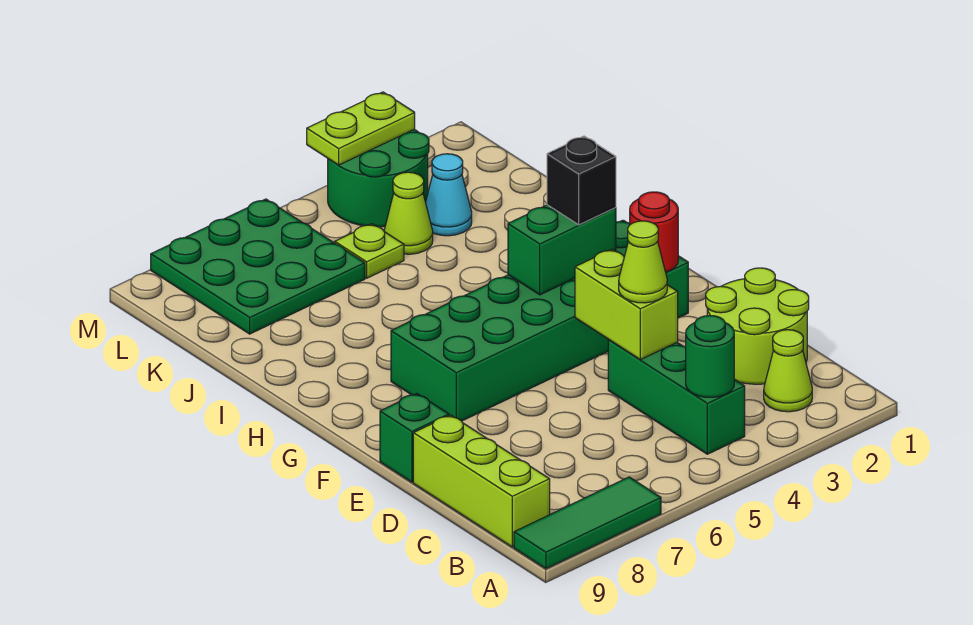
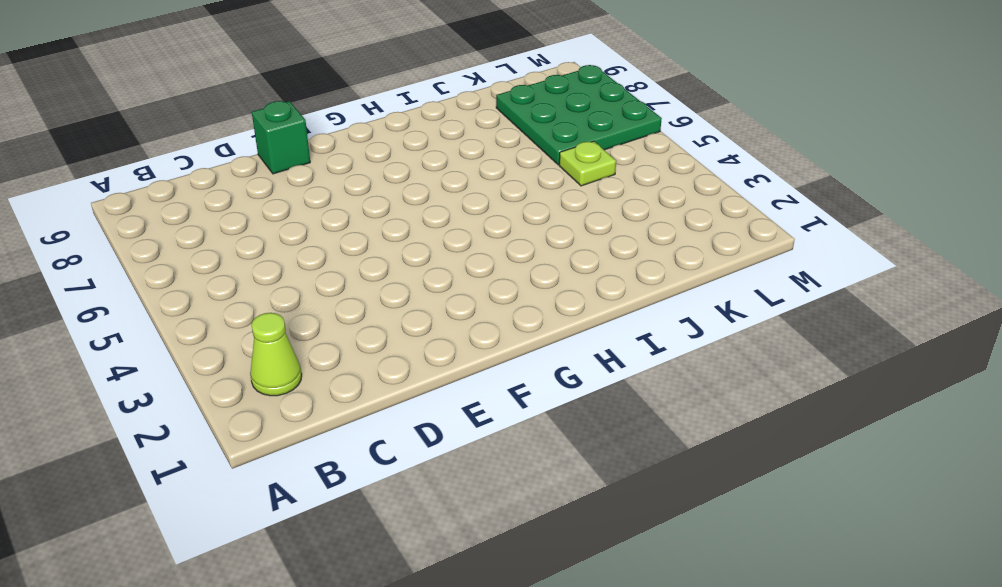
none -> green tile A7:A9 level 1
none -> green brick B4:D4 level 1
none -> lime brick B9:D9 level 1

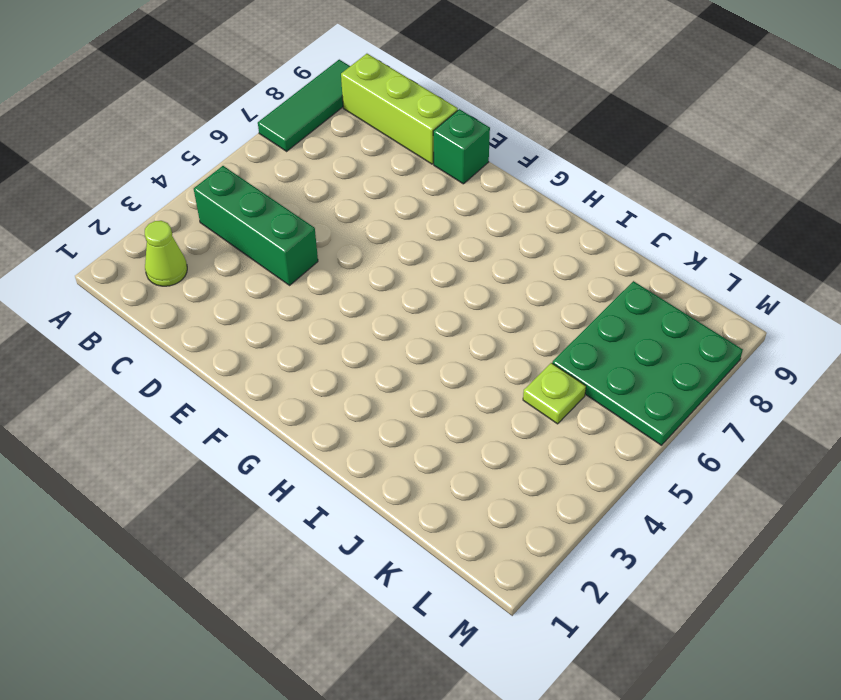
none -> lime round brick C1:D2 level 1
none -> green brick F2:G7 level 1
none -> cyan cone K3 level 1

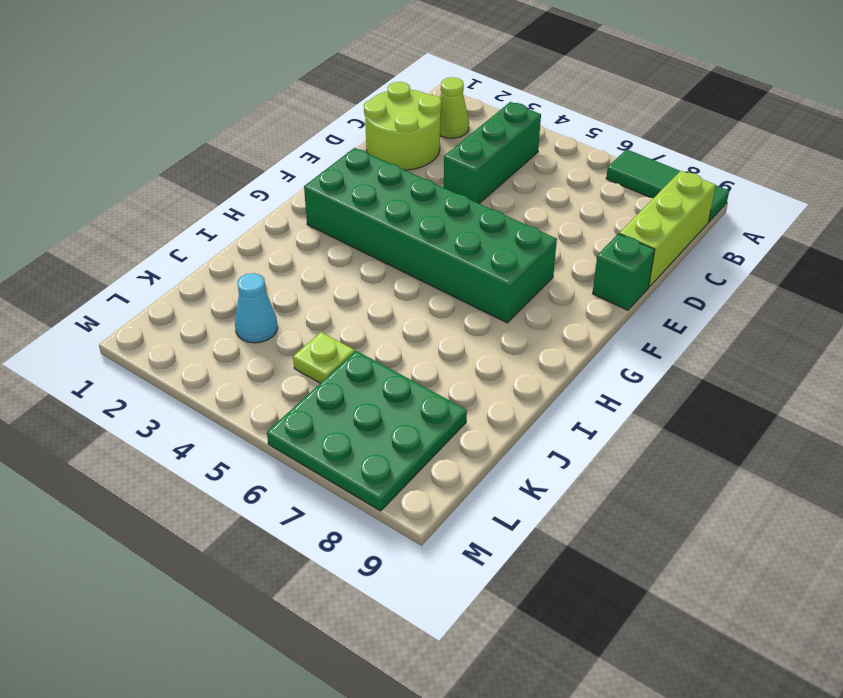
none -> lime cone K4 level 1
none -> green round brick L3:M4 level 1
none -> green round brick B4 level 2

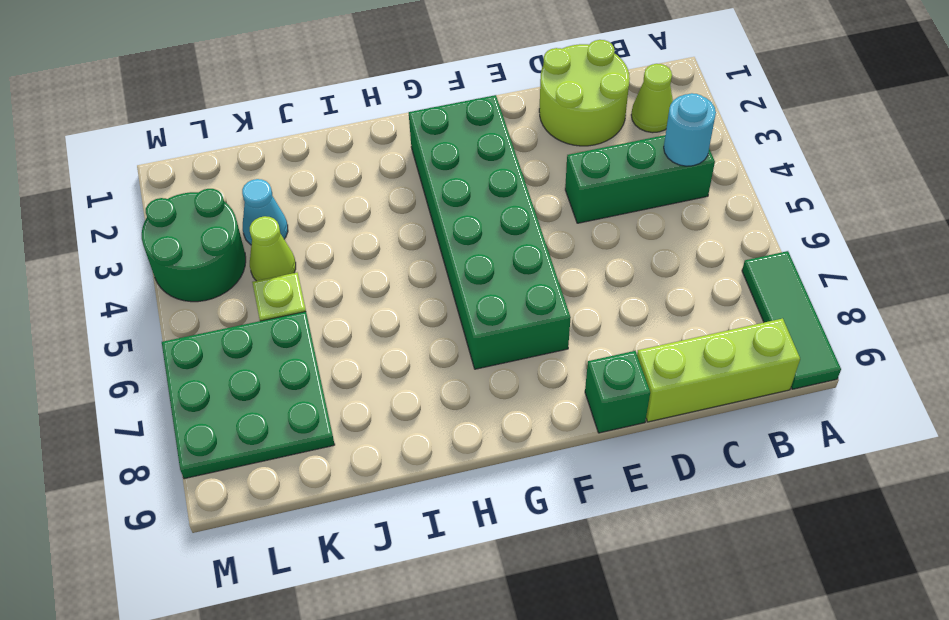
cyan round brick B4 level 2 -> green round brick B4 level 2
none -> lime brick D4:E4 level 2
none -> red round brick F2 level 2
none -> green brick G3:G4 level 2

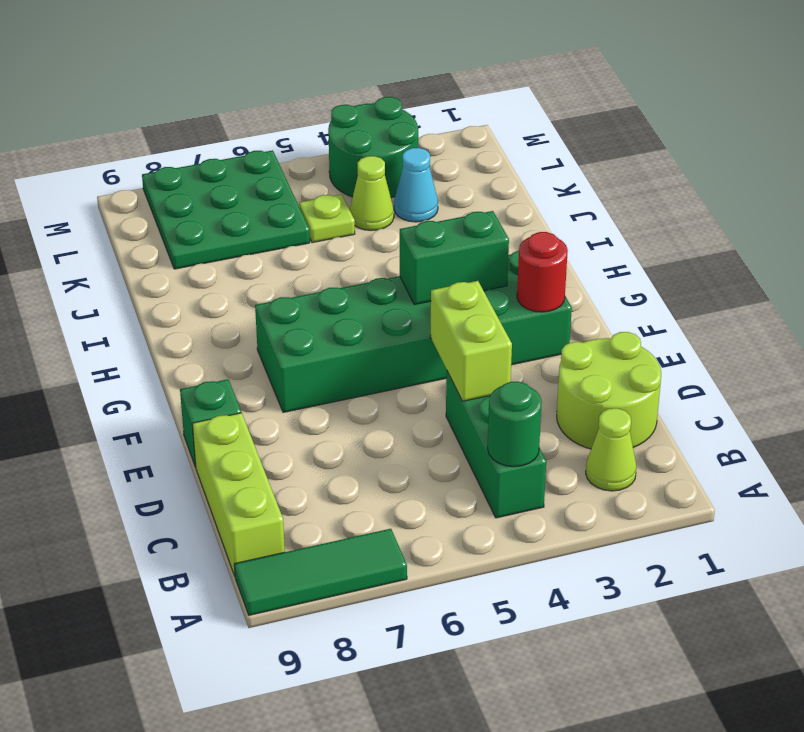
none -> lime plate M3:M4 level 2
none -> lime cone D4 level 3
none -> black brick G3 level 3

